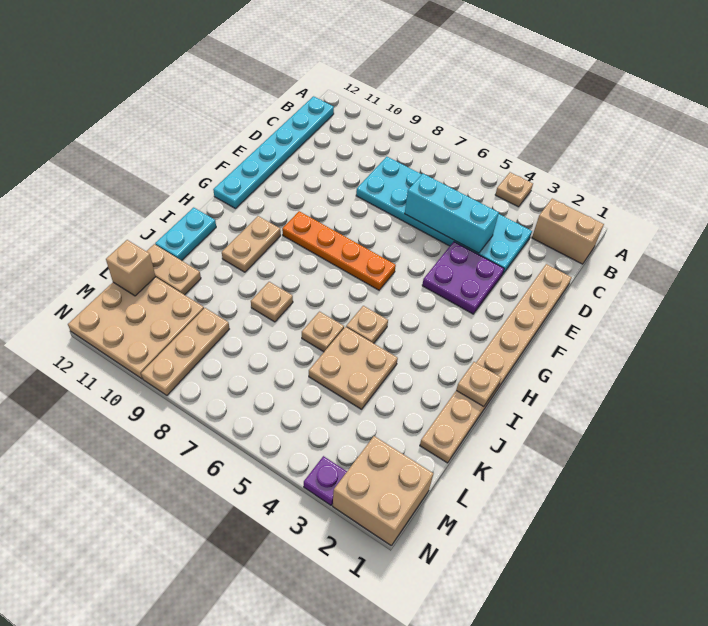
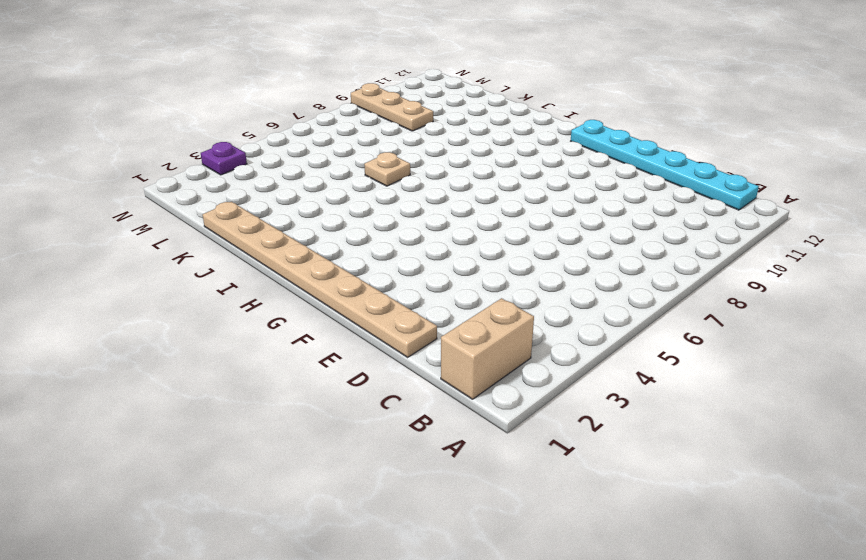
none -> tan plate A4 level 1
none -> cyan plate C3:D8 level 1
none -> purple plate E3:F4 level 1

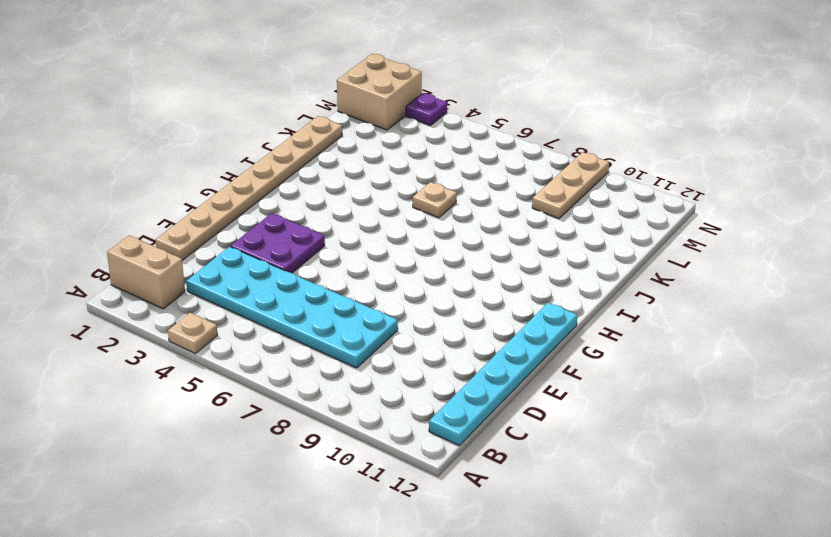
none -> orange plate G6:G9 level 1
none -> tan plate H10:I10 level 1
none -> tan plate I5 level 1

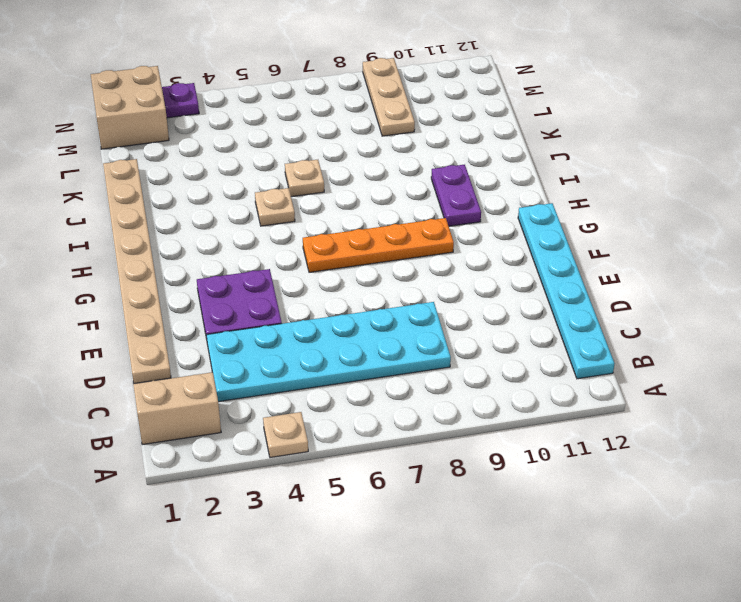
purple plate H10:I10 level 1 -> tan plate H10:I10 level 1
none -> cyan plate I12:J12 level 1
none -> tan plate J4:K5 level 1
none -> tan plate J8 level 1

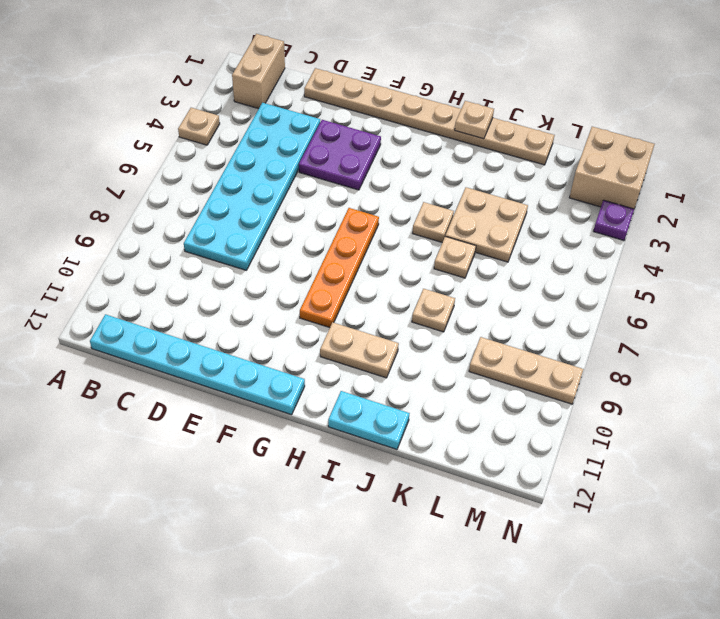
none -> tan plate K11:K12 level 1
none -> tan plate L10:N12 level 1
none -> cyan brick D4:D6 level 2

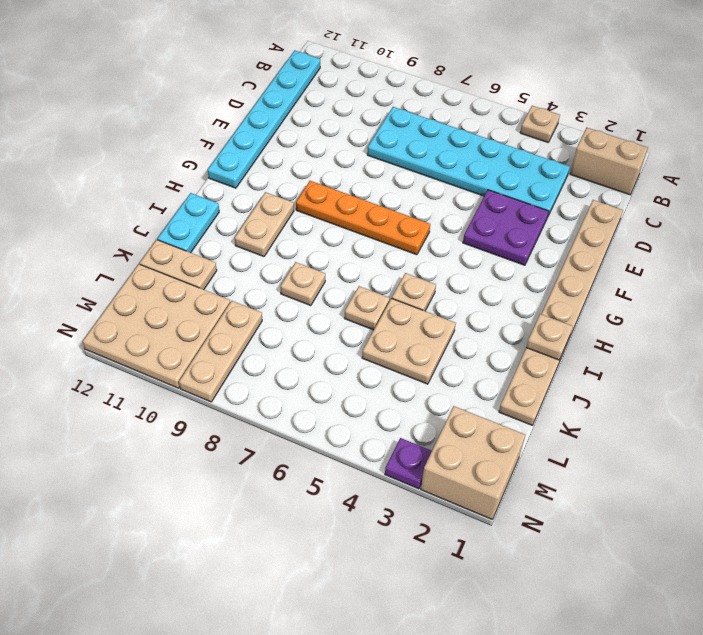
none -> cyan brick D4:D6 level 2
none -> tan brick L12 level 2

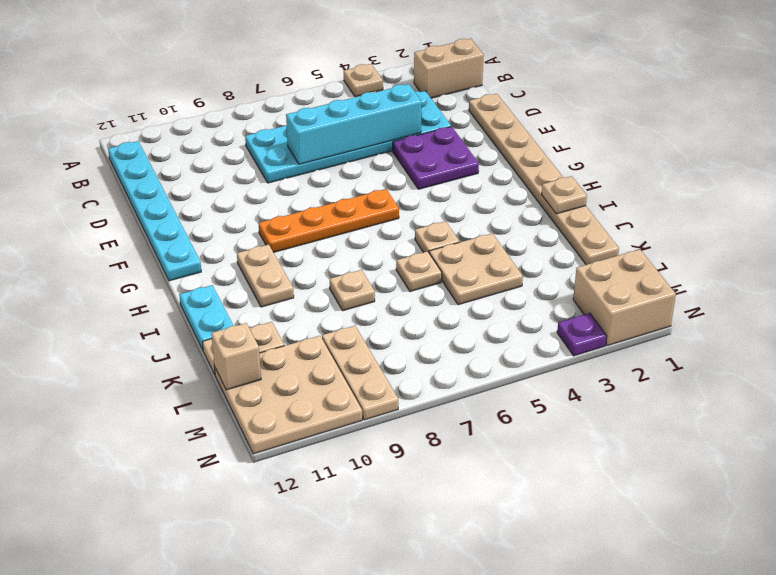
cyan brick D4:D7 level 2 -> cyan brick D4:D6 level 2

